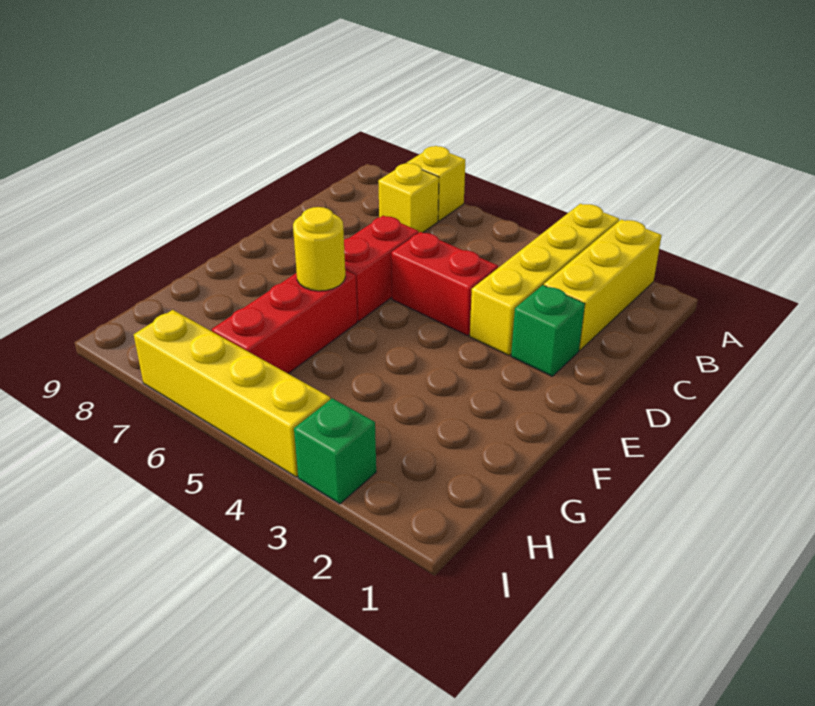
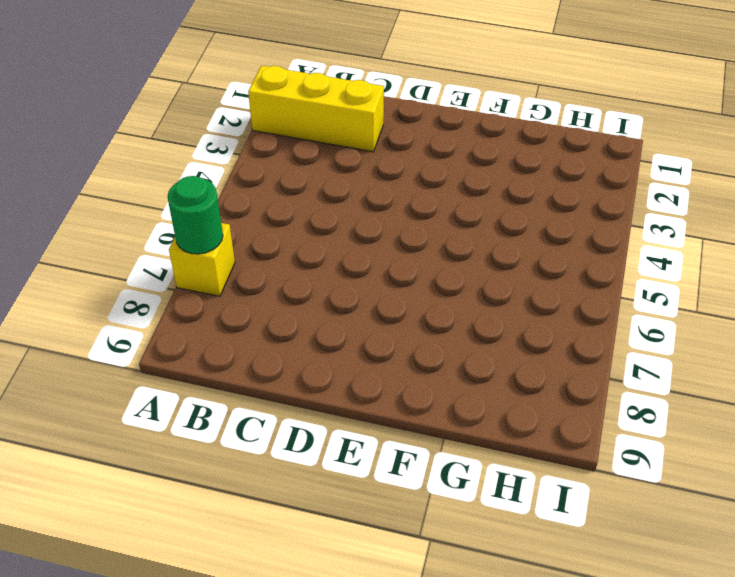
green round brick A7 level 2 -> none
none -> yellow brick A3:D3 level 1
none -> yellow brick B7 level 1

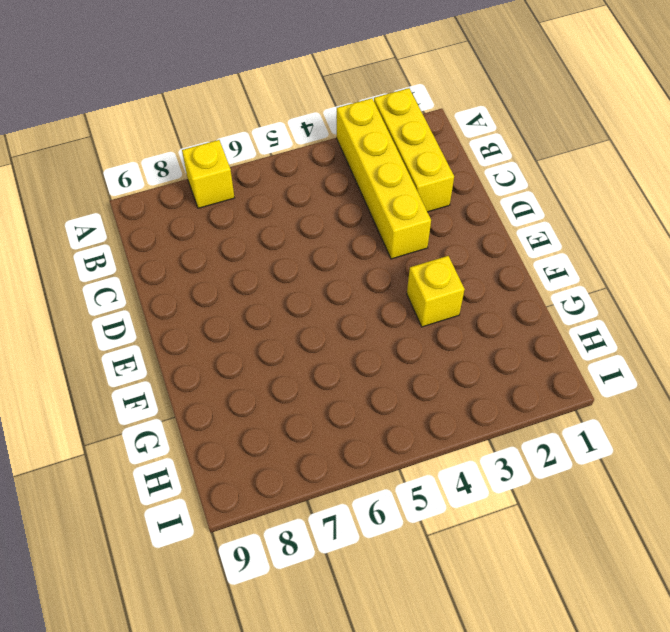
yellow brick F3 level 1 -> yellow brick B7 level 1
none -> green brick D2 level 1
none -> red brick D4:D5 level 1

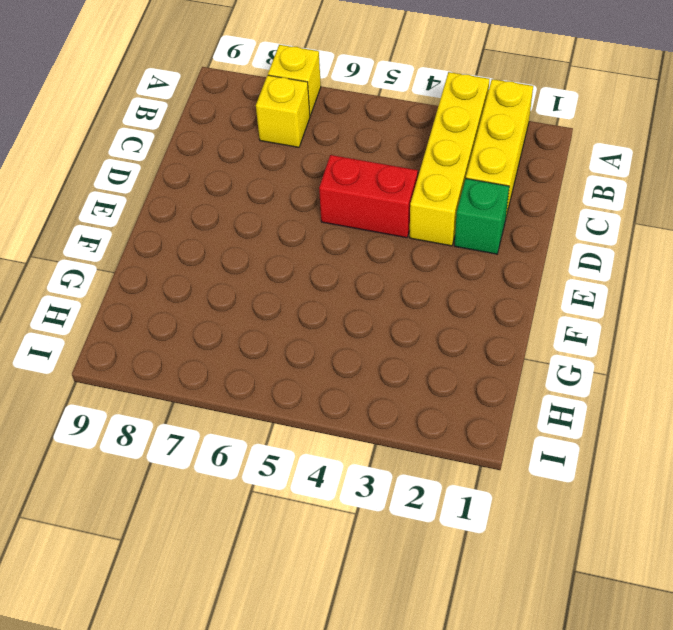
none -> red brick D6:E6 level 1
none -> red brick F6:H6 level 1

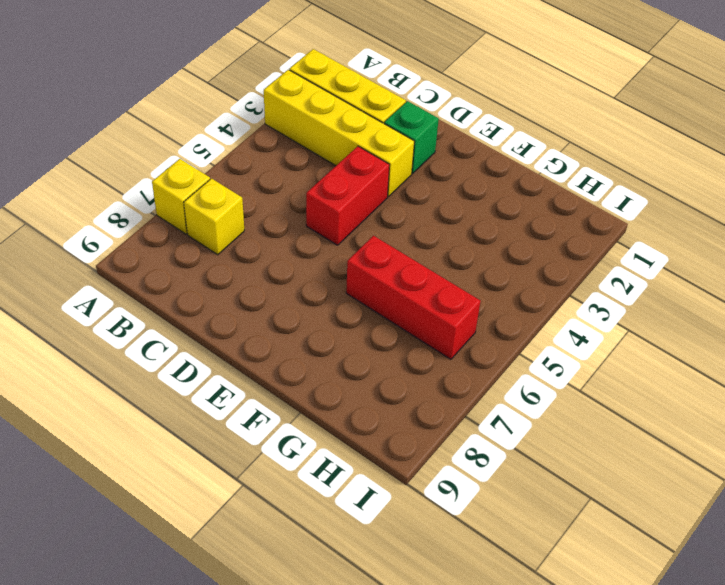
none -> red brick D6:E6 level 1
none -> green brick I3 level 1

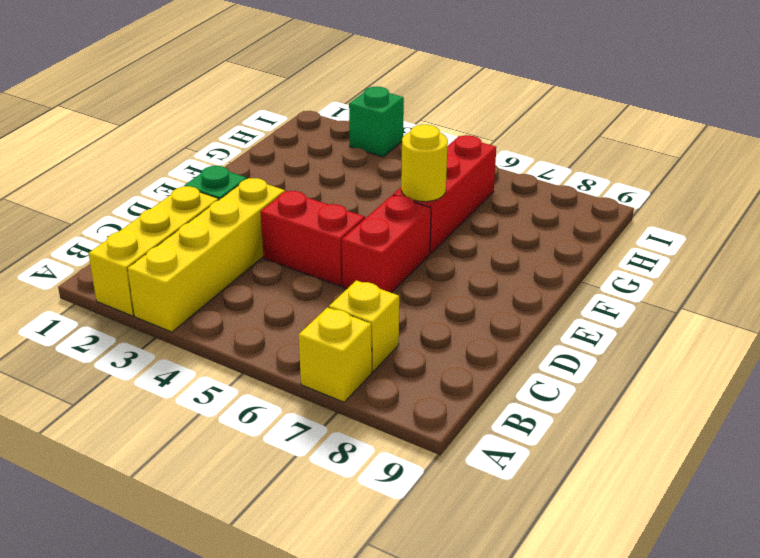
none -> yellow brick I4:I7 level 1

